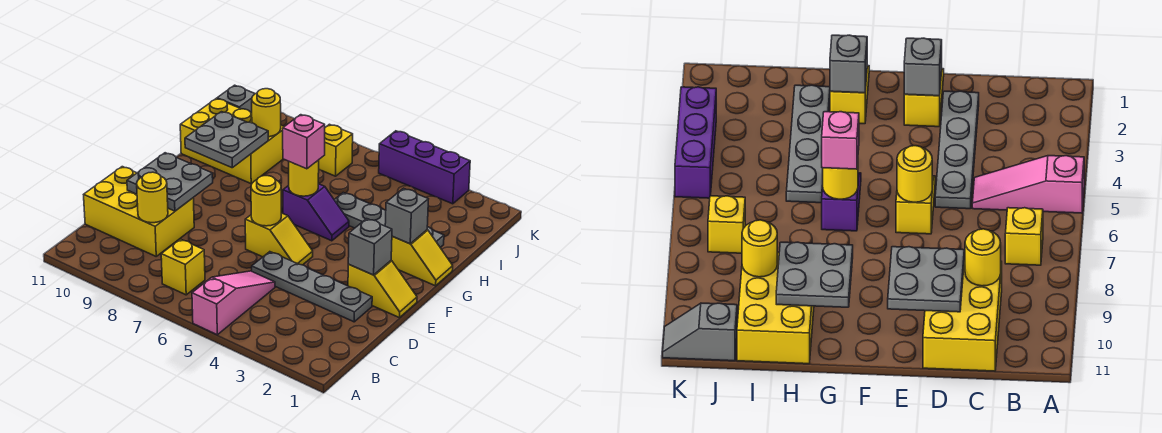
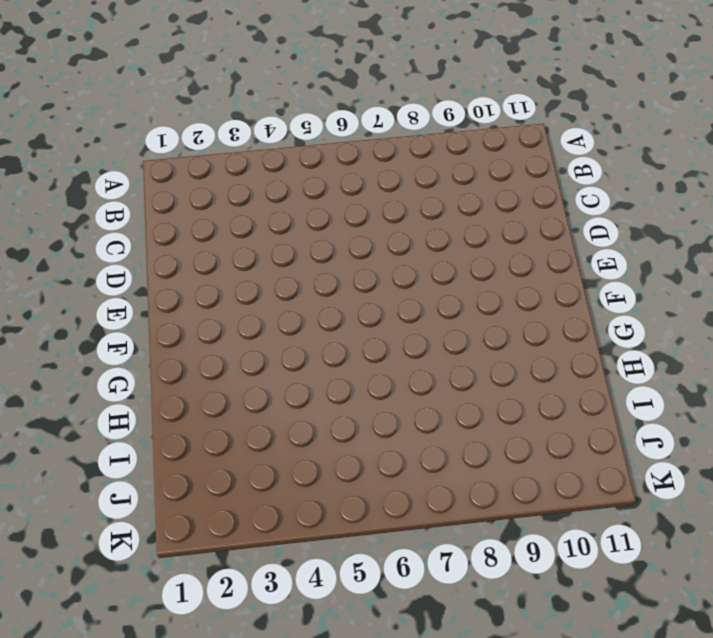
none -> pink slope A5:C5 level 1 top A
none -> yellow brick B7 level 1
none -> yellow brick C9:D11 level 1

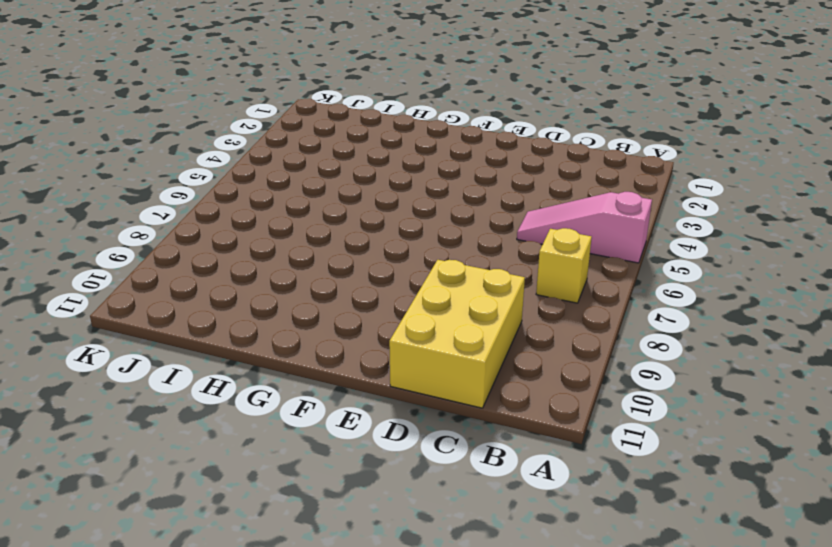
none -> grey plate D2:D5 level 1
none -> yellow slope E1:E2 level 1 top 2
none -> yellow slope E5:E6 level 1 top 6

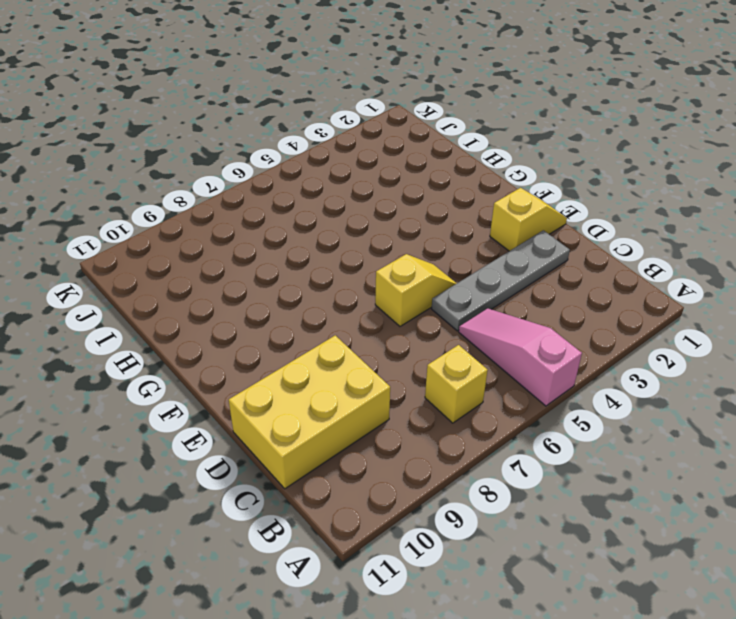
none -> yellow slope G1:G2 level 1 top 2
none -> purple slope G5:G6 level 1 top 6
none -> grey plate H2:H5 level 1

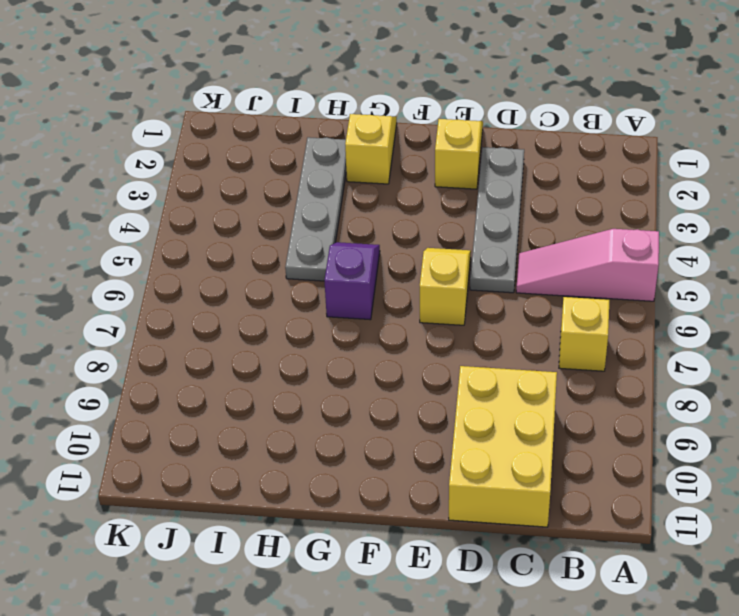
none -> yellow brick H9:I11 level 1
none -> yellow brick J7 level 1
none -> grey slope J11:K11 level 1 top J

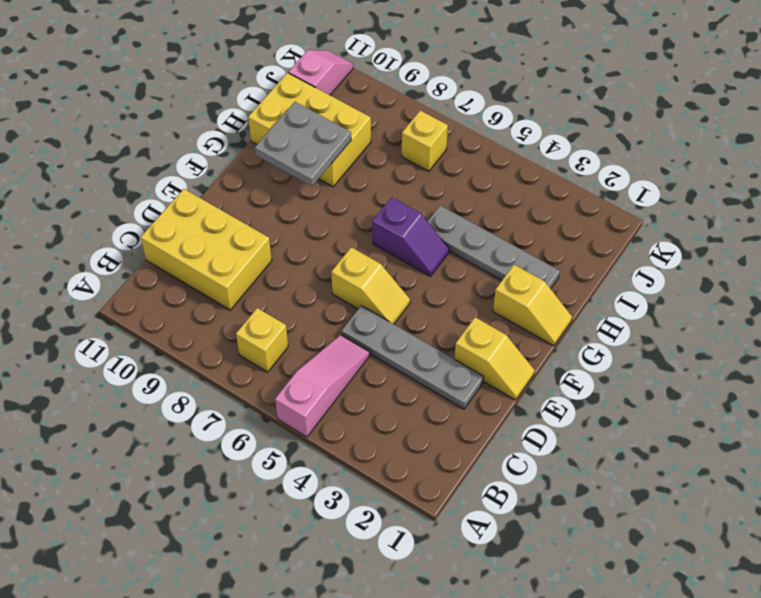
pink slope J11:K11 level 1 top J -> grey slope J11:K11 level 1 top J
none -> purple brick K3:K5 level 1
none -> yellow round brick C9 level 2
none -> grey plate D9:E10 level 2

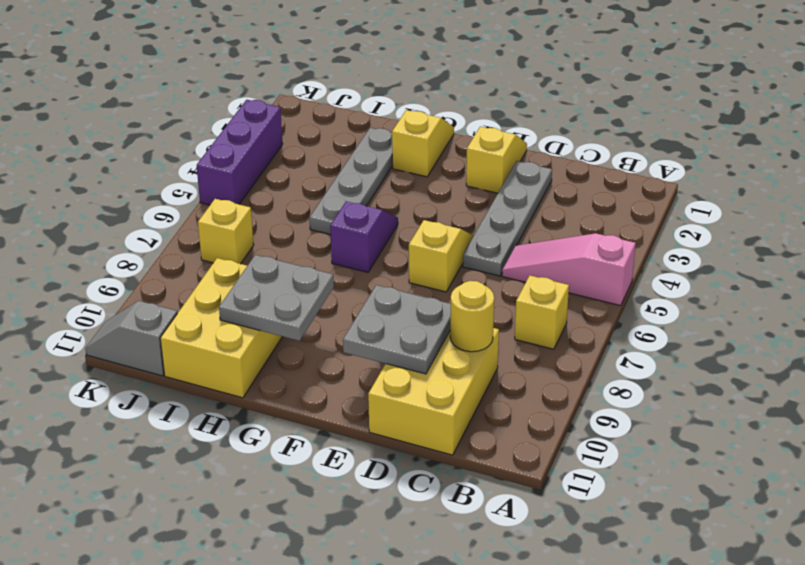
none -> grey brick E2 level 2
none -> yellow round brick E6 level 2
none -> grey brick G2 level 2

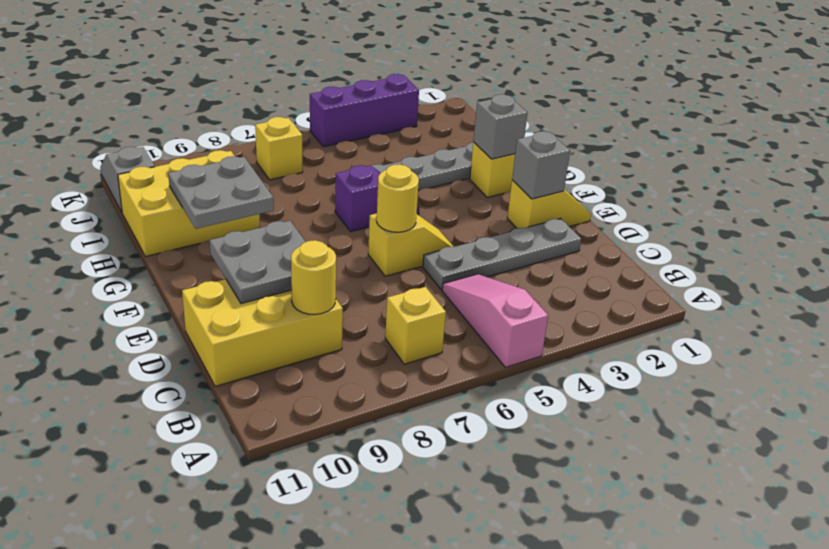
none -> yellow round brick G6 level 2
none -> yellow round brick I9 level 2
none -> pink brick G6 level 3

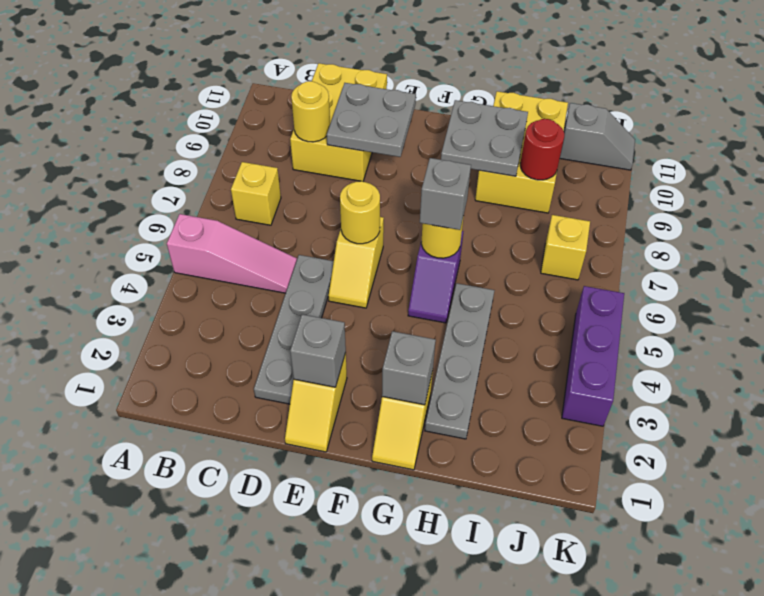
grey brick G6 level 3 -> pink brick G6 level 3
red round brick I9 level 2 -> yellow round brick I9 level 2

